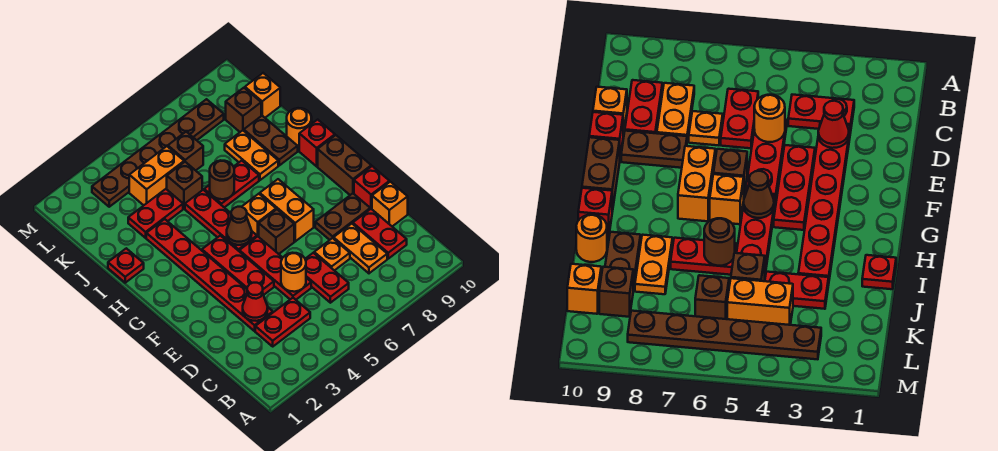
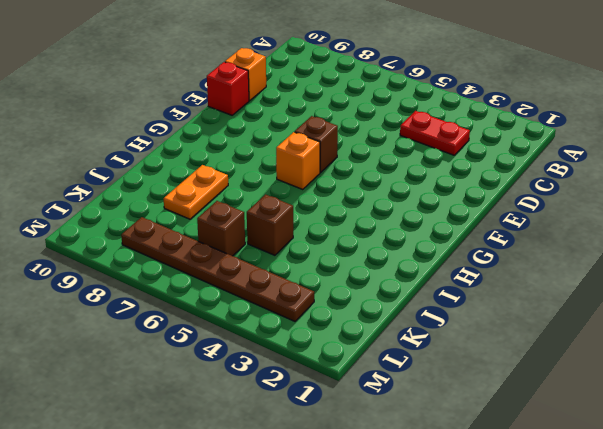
none -> red plate C6:D6 level 1
none -> orange plate C8:D8 level 1
none -> red plate C9:D9 level 1
none -> red plate D3:I3 level 1

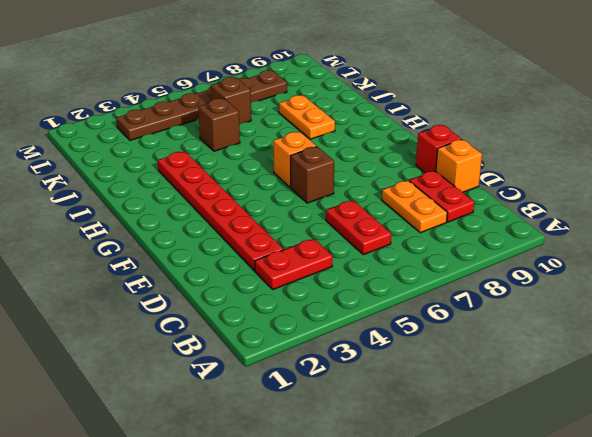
none -> red plate D5:F5 level 1
none -> orange plate D7 level 1
none -> red plate E4:G4 level 1
none -> brown plate E8:E9 level 1

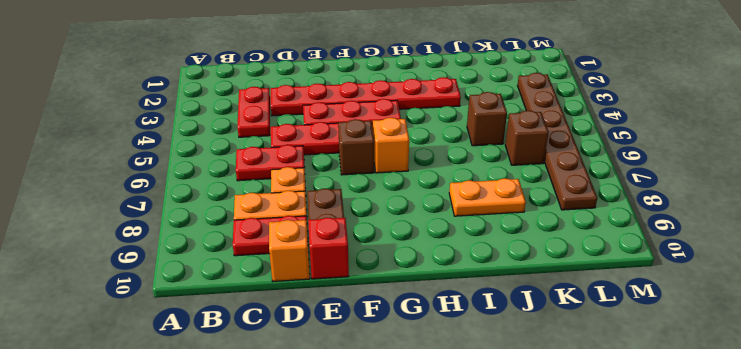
none -> orange brick F7:G7 level 1
none -> brown brick F10:G10 level 1
none -> red plate G5:I5 level 1
none -> red brick H10 level 1

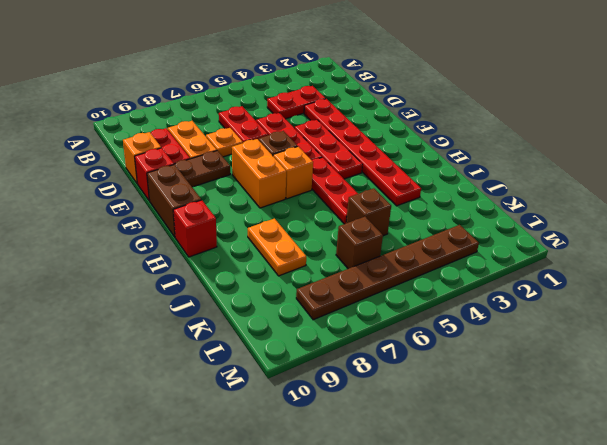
none -> red plate I1 level 1
none -> red plate I6:I7 level 1
none -> brown plate I9:J9 level 1
none -> orange round brick I10 level 1

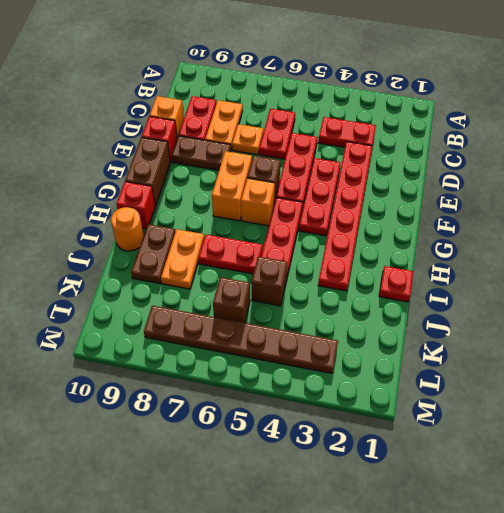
none -> red plate J3:J4 level 1
none -> orange brick K4:K5 level 1
none -> brown brick K9 level 1
none -> orange brick K10 level 1

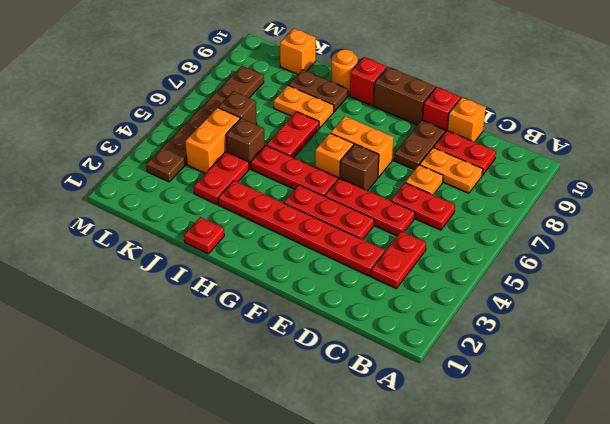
none -> brown brick K9 level 1
none -> red cone D3 level 2
none -> orange round brick D5 level 2
none -> brown cone G5 level 2

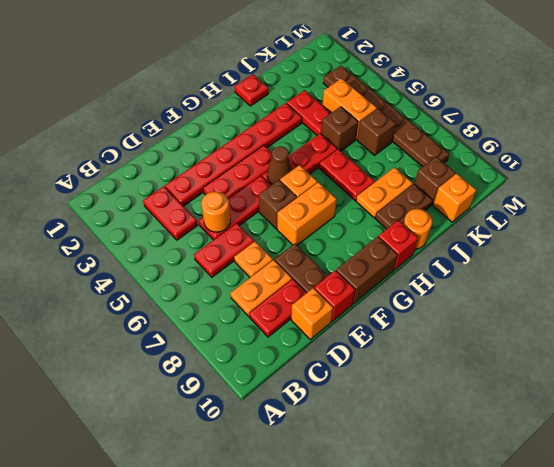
none -> red cone D3 level 2
none -> brown round brick I6 level 2

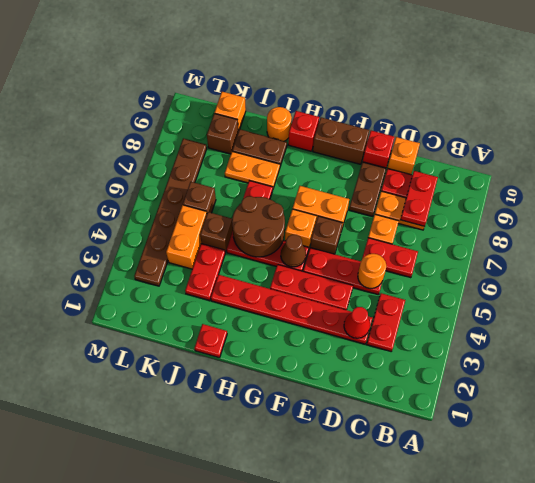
red plate C8:C9 level 2 -> none
brown round brick H5:I6 level 2 -> brown round brick I6 level 2

